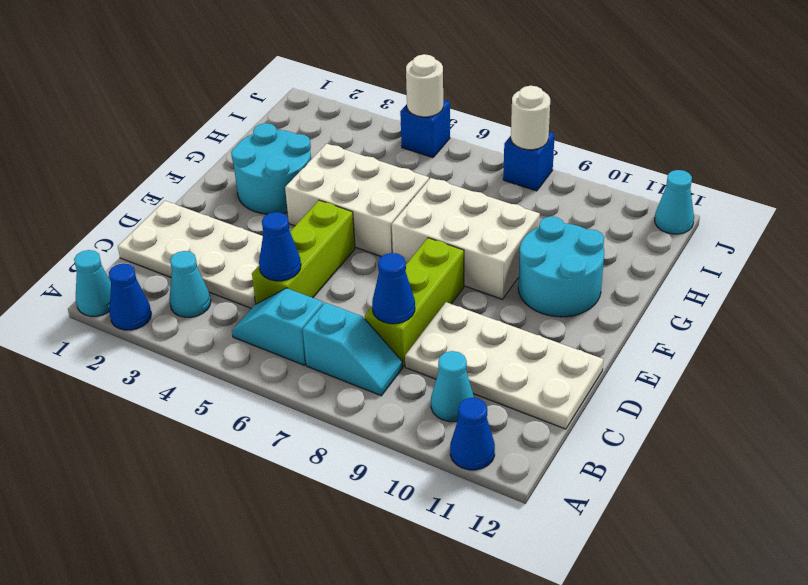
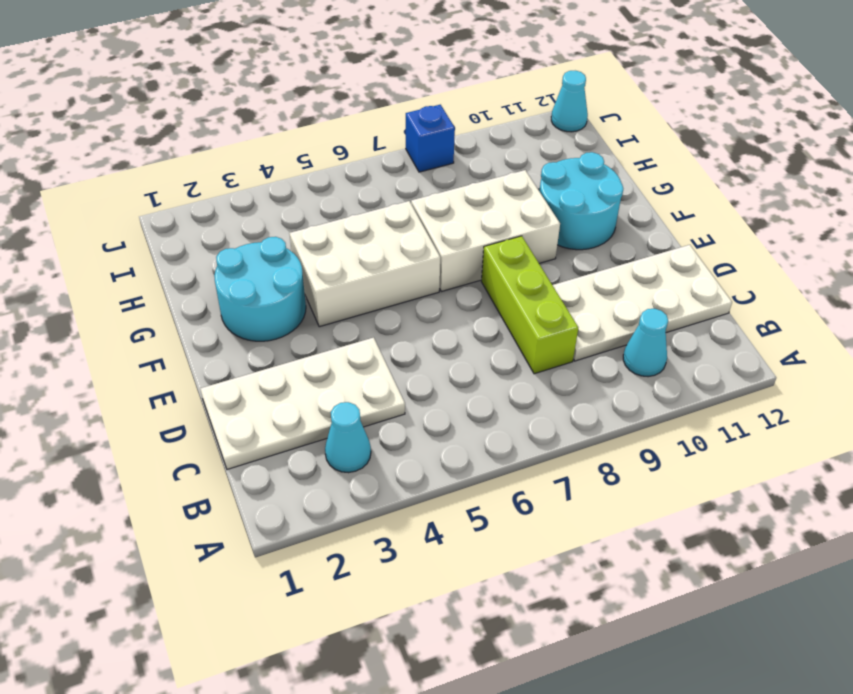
none -> cyan cone A1 level 1
none -> blue cone A2 level 1
none -> blue cone A11 level 1

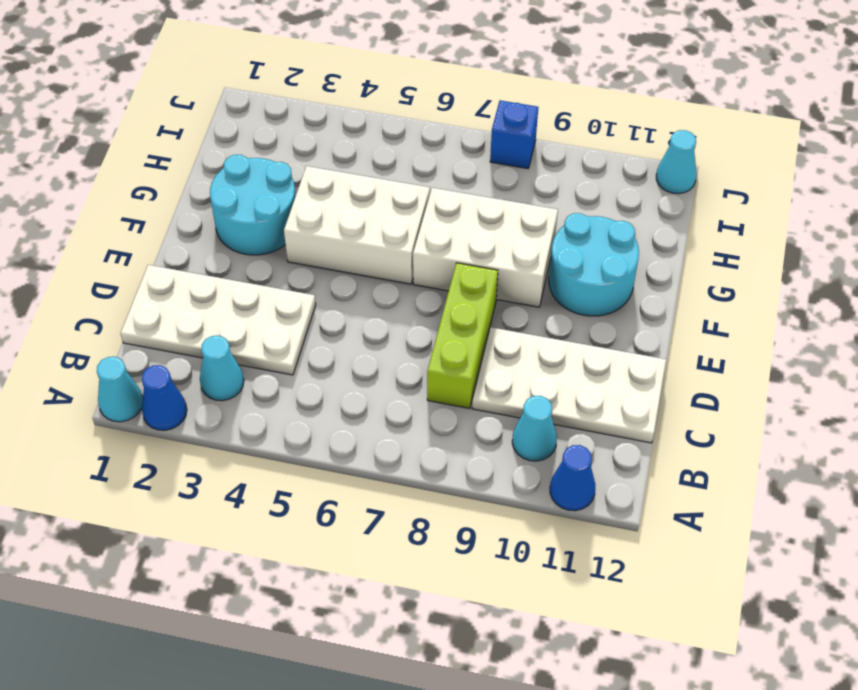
none -> cyan slope B5:B6 level 1 top 6
none -> cyan slope B7:B8 level 1 top 7
none -> lime brick C5:E5 level 1

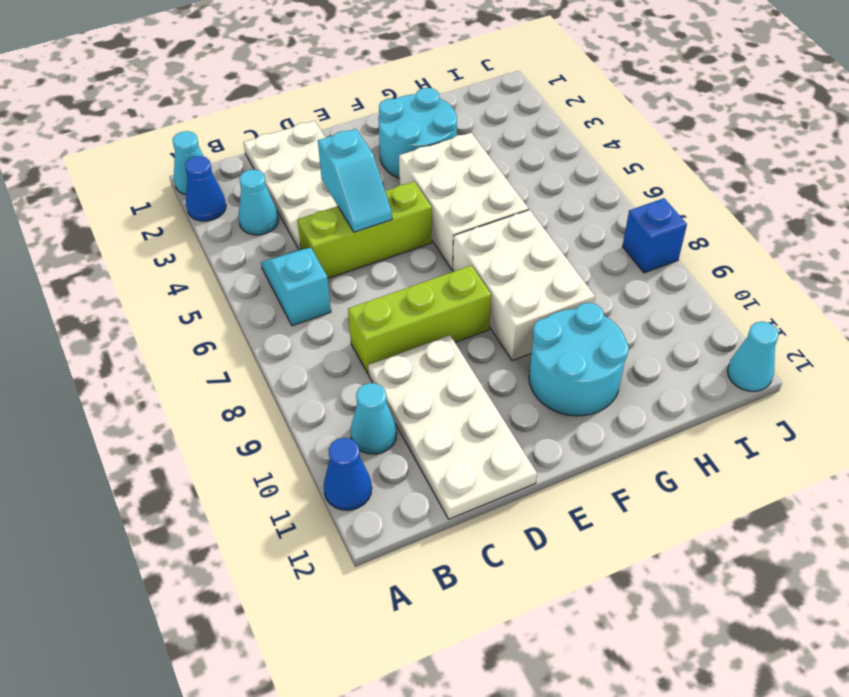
cyan slope D4:D5 level 2 top 4 -> cyan slope B7:B8 level 1 top 7
none -> blue brick J5 level 1
none -> blue cone C5 level 2
none -> blue cone C8 level 2

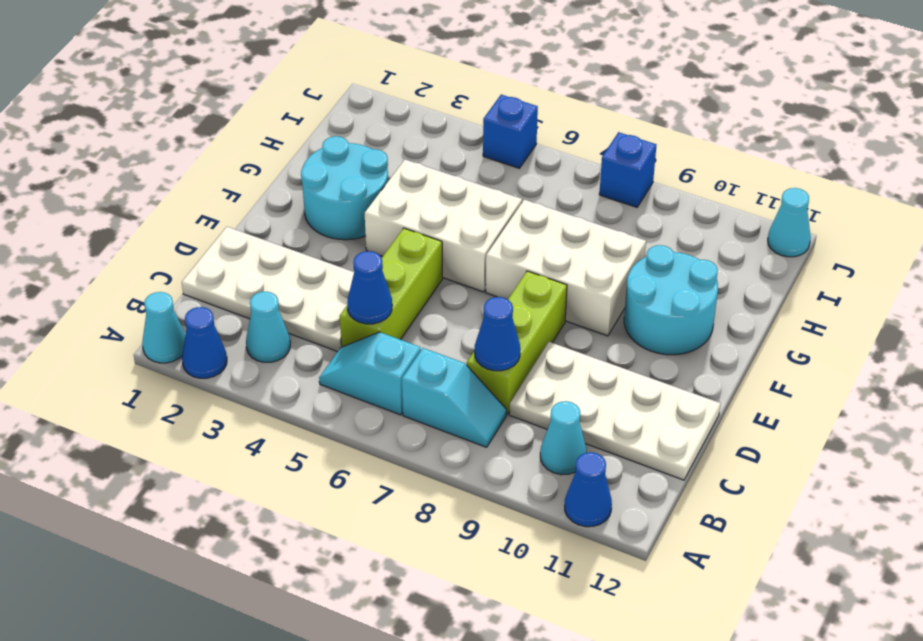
none -> white round brick J5 level 2
none -> white round brick J8 level 2

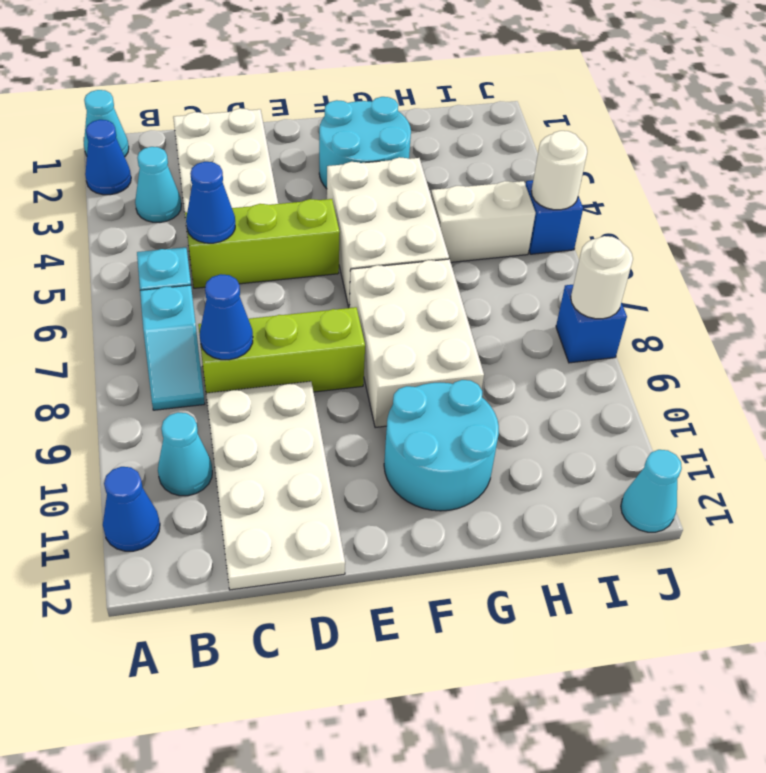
white brick H5:I5 level 1 -> none

